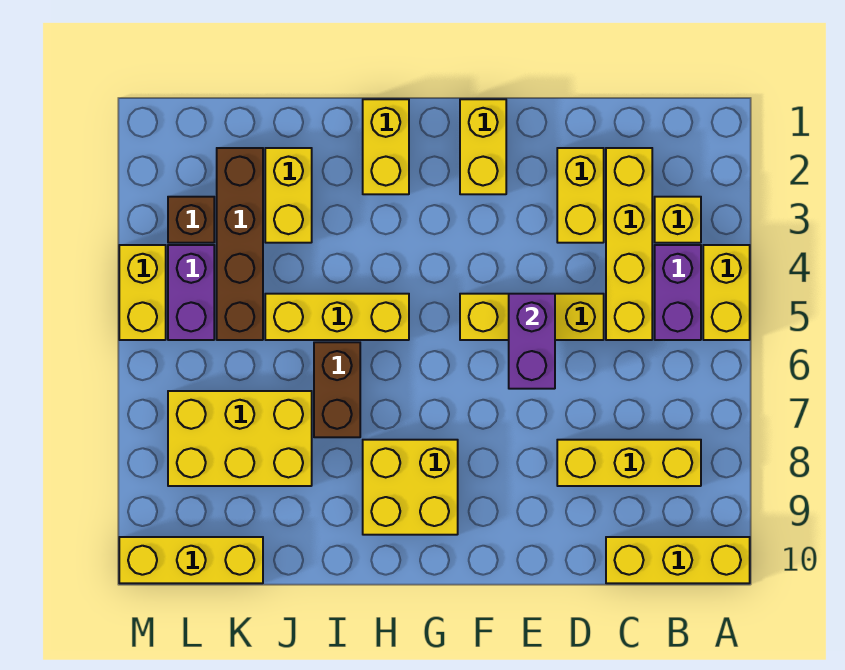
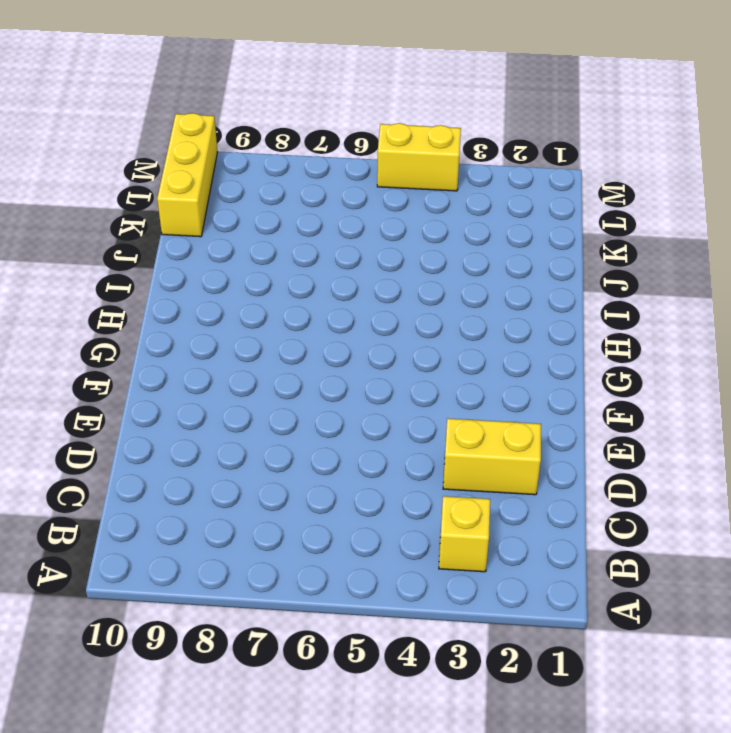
none -> yellow brick A4:A5 level 1
none -> yellow brick A10:C10 level 1
none -> purple brick B4:B5 level 1

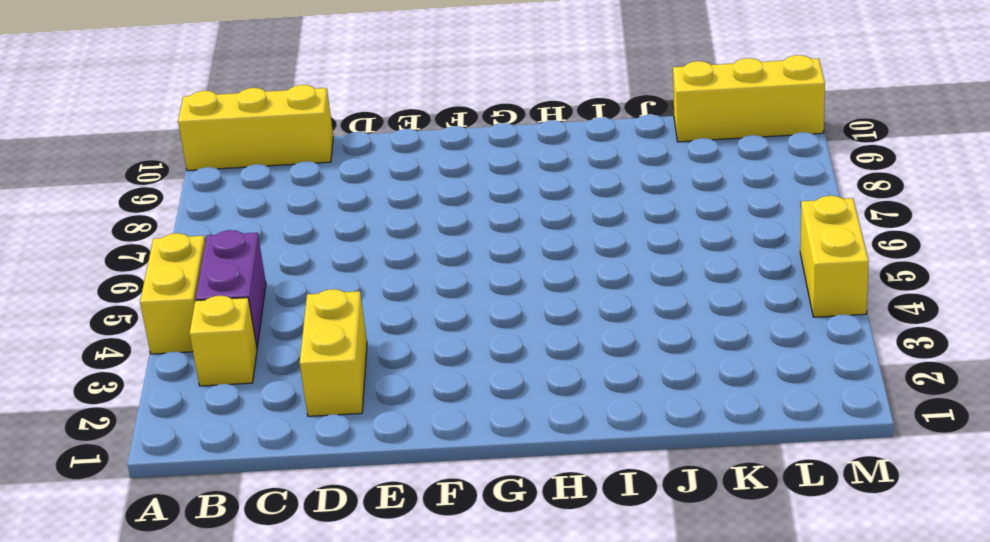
none -> yellow brick B8:D8 level 1
none -> yellow brick C2:C5 level 1
none -> yellow brick D5:F5 level 1

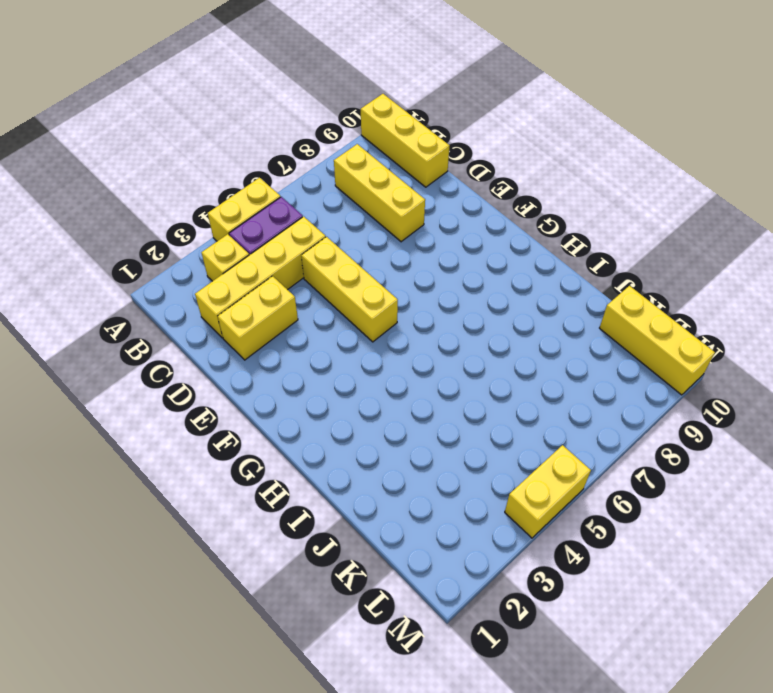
none -> yellow brick F1:F2 level 1
none -> yellow brick G8:H9 level 1
none -> yellow brick H1:H2 level 1

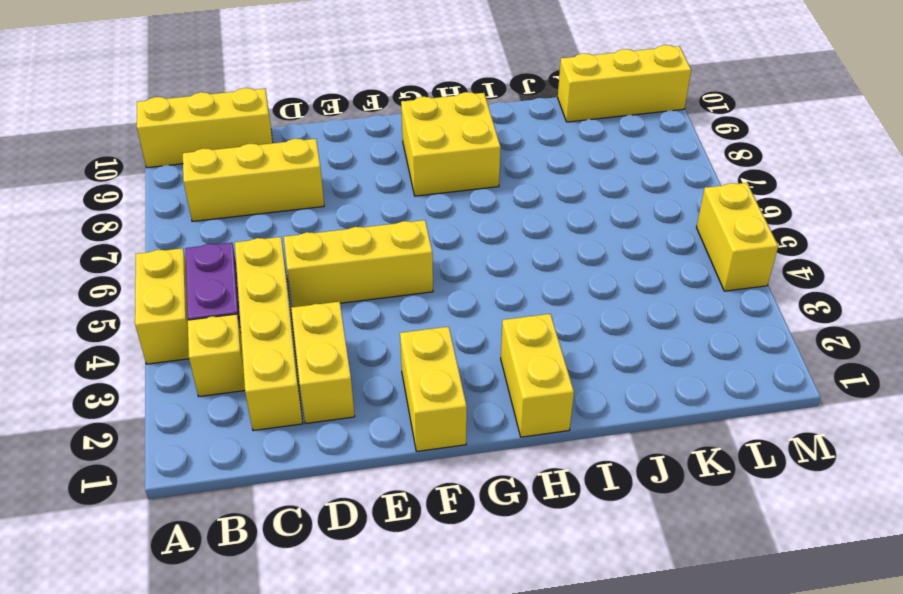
none -> yellow brick H5:J5 level 1
none -> brown brick I6:I7 level 1
none -> yellow brick J2:J3 level 1

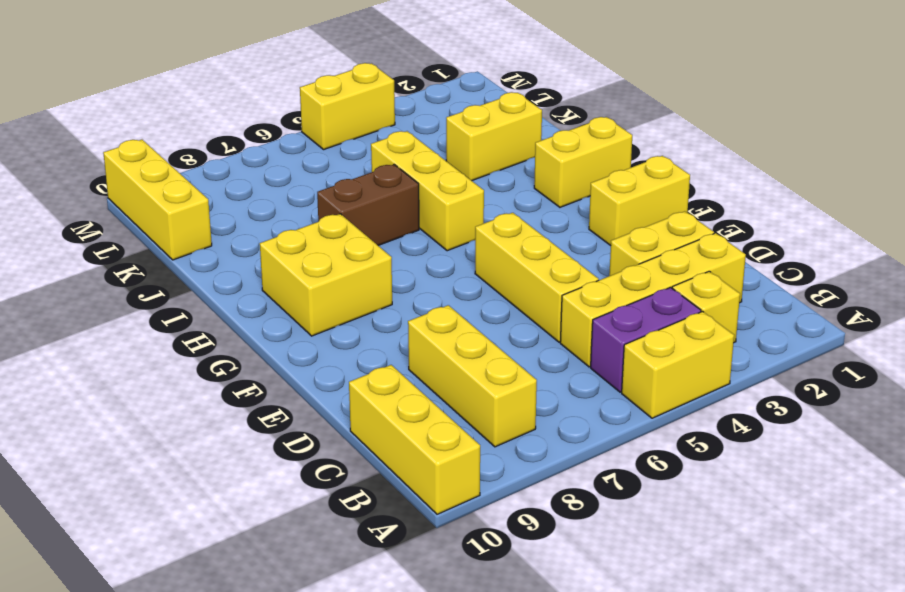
none -> yellow brick J7:L8 level 1
none -> brown brick K2:K5 level 1
none -> brown brick L3 level 1

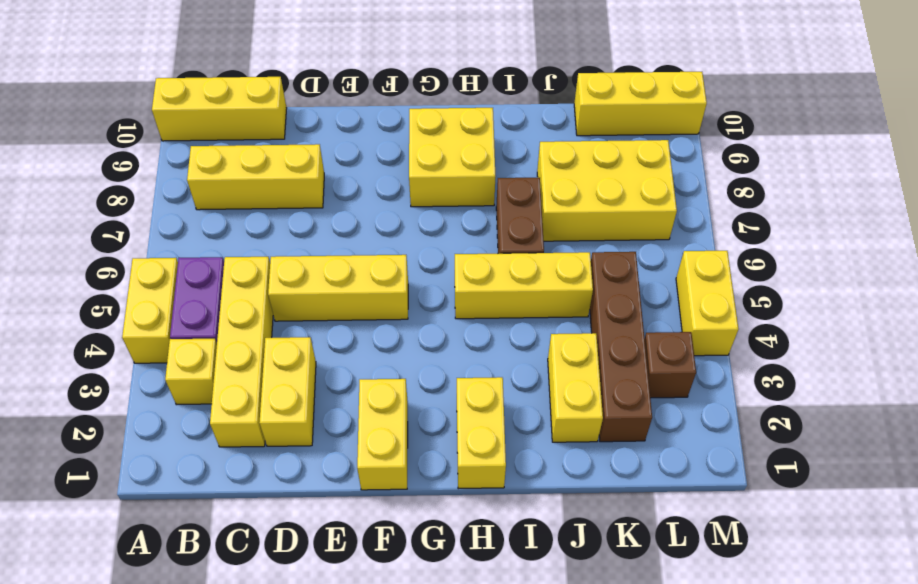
none -> purple brick L4:L5 level 1
none -> purple brick E5:E6 level 2

